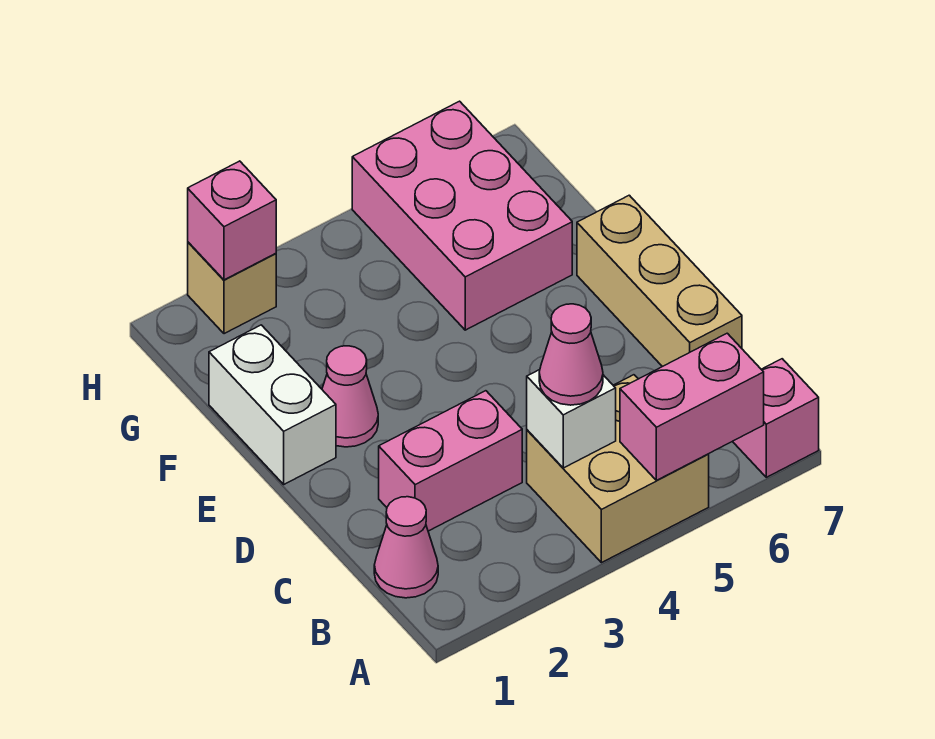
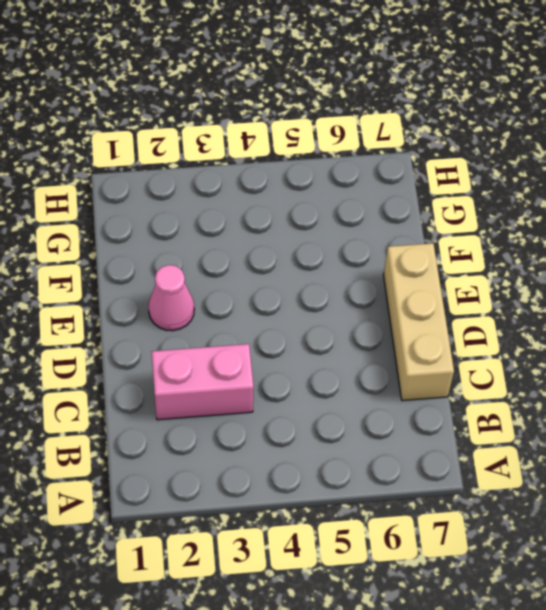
none -> tan brick A4:B5 level 1
none -> pink brick A7 level 1
none -> pink cone B1 level 1

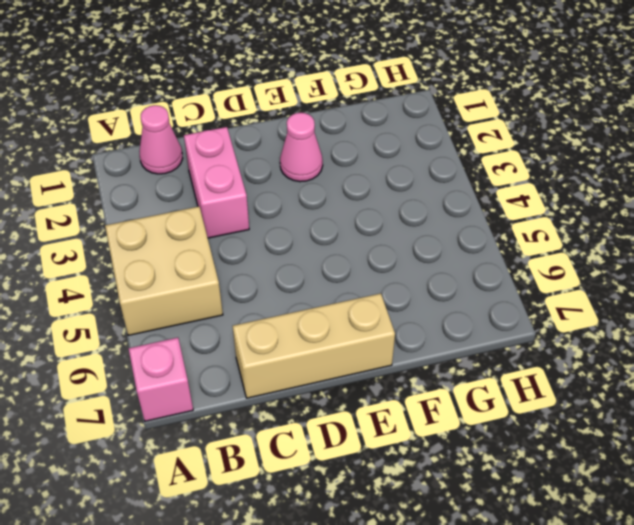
none -> white brick E1:F1 level 1
none -> pink brick F5:H6 level 1
none -> tan brick H2 level 1

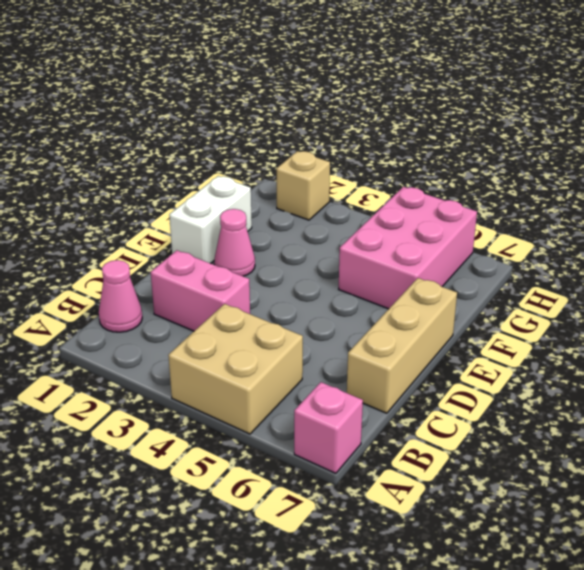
none -> pink brick A5:A6 level 2
none -> white brick B4 level 2
none -> pink brick H2 level 2

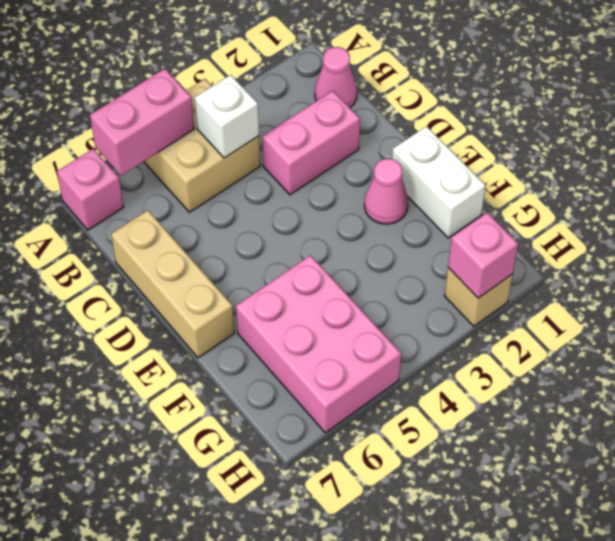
none -> pink cone B4 level 3

